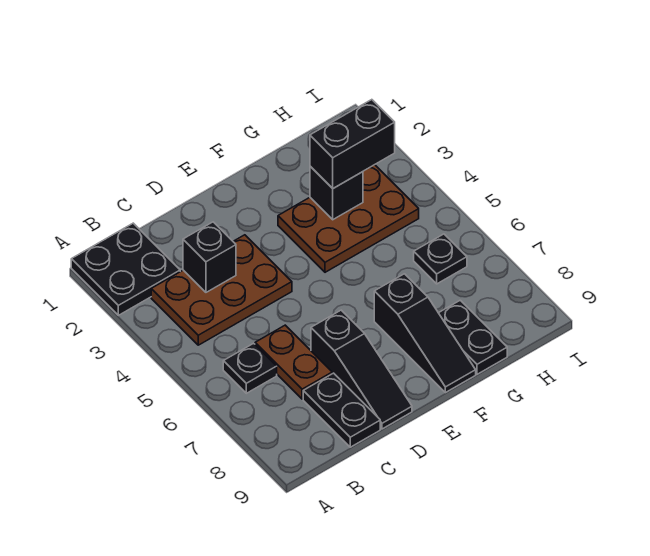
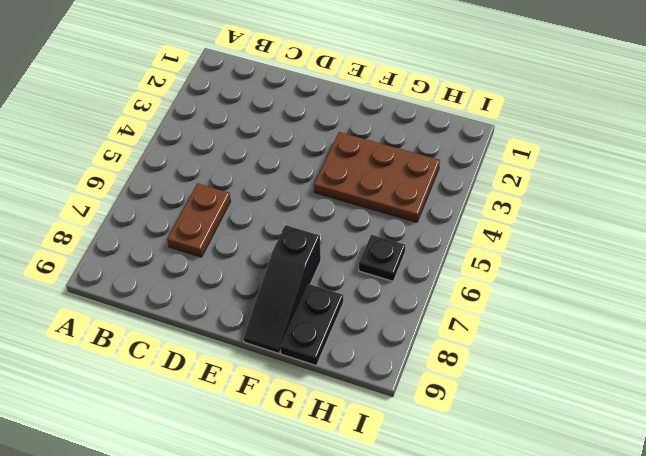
none -> black plate A1:B2 level 1
none -> brown plate B3:D4 level 1
none -> black plate B6 level 1

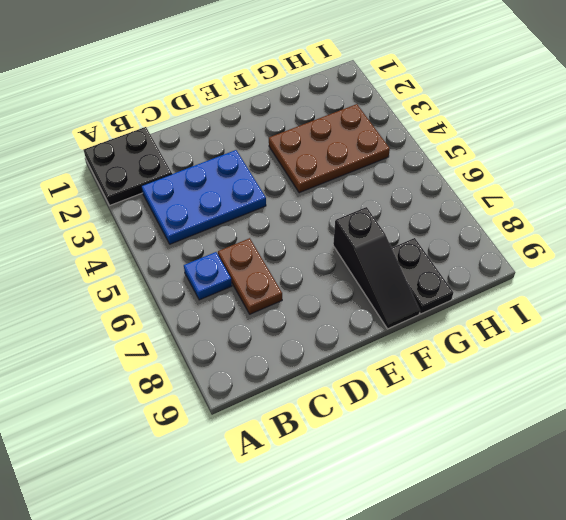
blue plate B3:D4 level 1 -> brown plate B3:D4 level 1
blue plate B6 level 1 -> black plate B6 level 1
none -> black plate C8:C9 level 1
none -> black slope D7:D9 level 1 top 7
none -> black plate H6 level 1

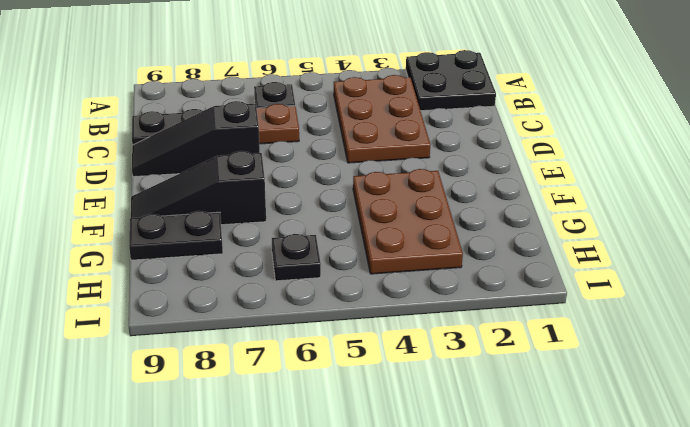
none -> black brick C3 level 2
none -> black brick G3 level 2
none -> black brick G3:H3 level 3

